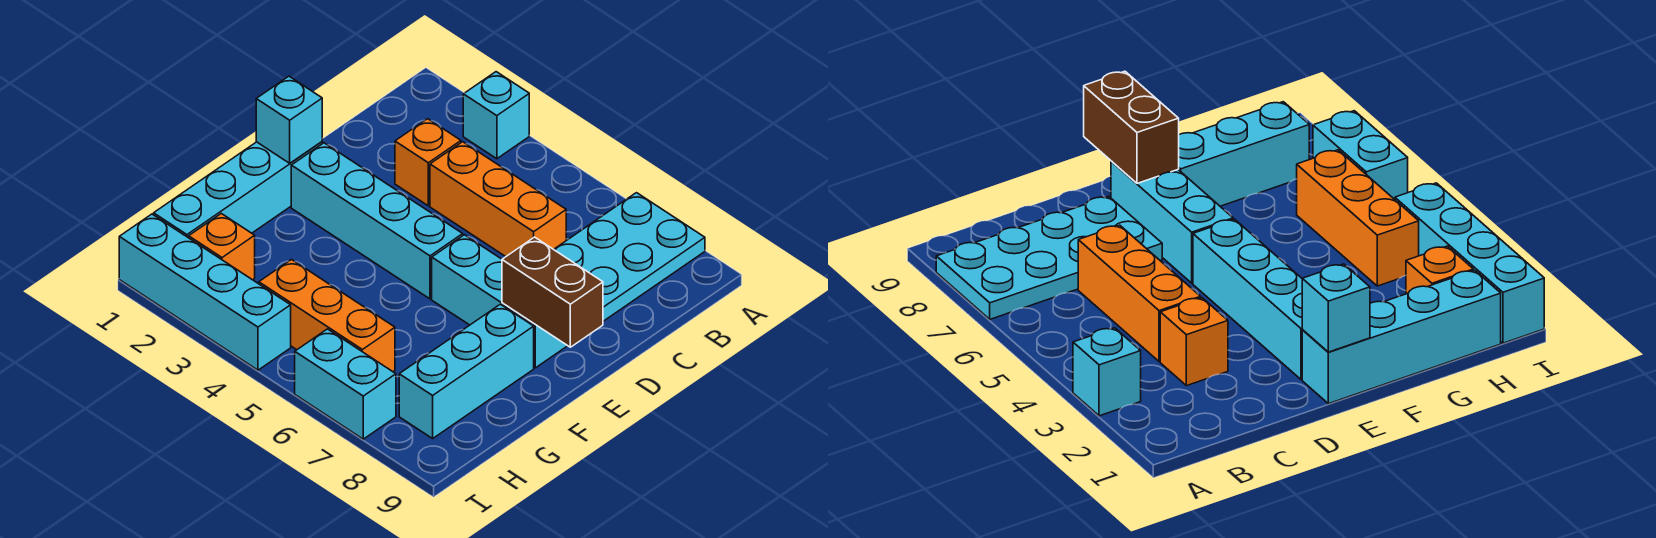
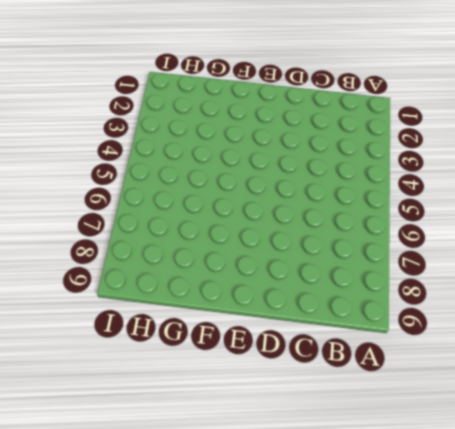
none -> cyan brick A3 level 1
none -> cyan plate A7:D8 level 1
none -> orange brick C3 level 1

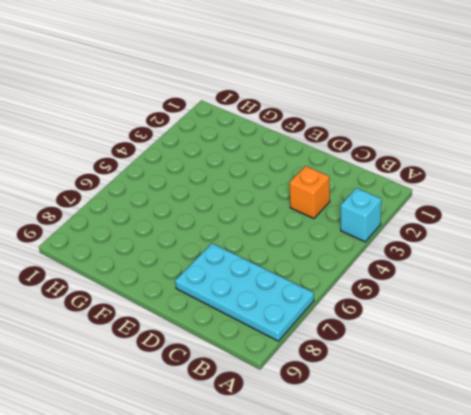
none -> orange brick C4:C6 level 1
none -> cyan brick E1:H1 level 1
none -> cyan brick E2:E5 level 1

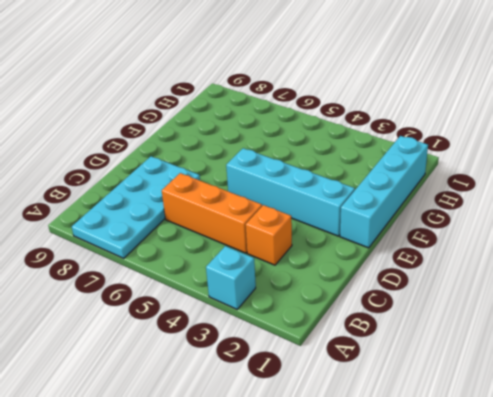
none -> cyan brick E6:E8 level 1
none -> cyan brick F8:H8 level 1
none -> orange brick H2 level 1

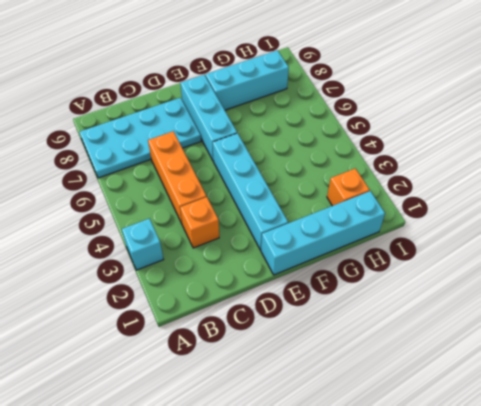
none -> orange brick H4:H6 level 1
none -> cyan brick I1:I4 level 1
none -> cyan brick I6:I7 level 1

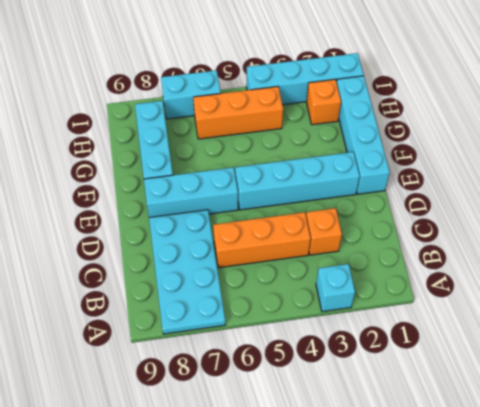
none -> cyan brick E1 level 2
none -> brown brick E8:E9 level 2

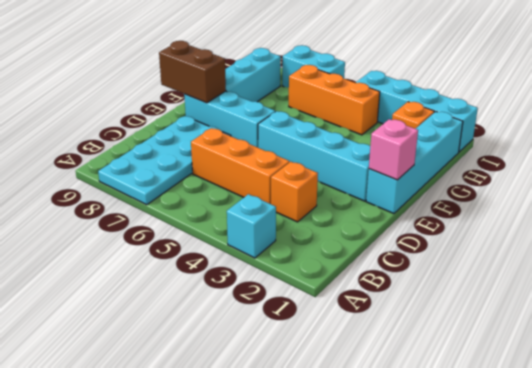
pink brick E1 level 2 -> cyan brick E1 level 2

